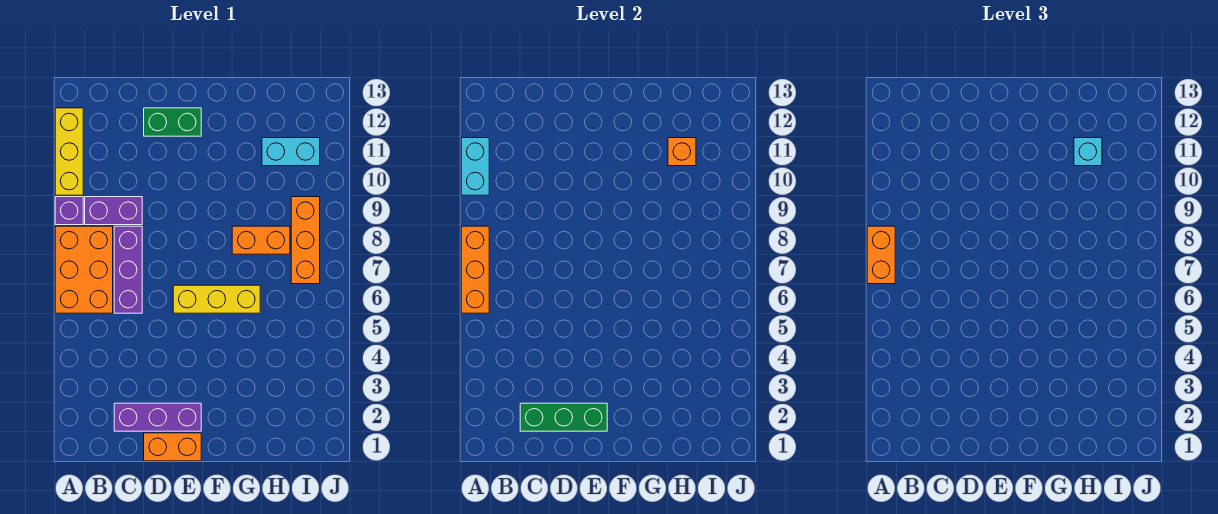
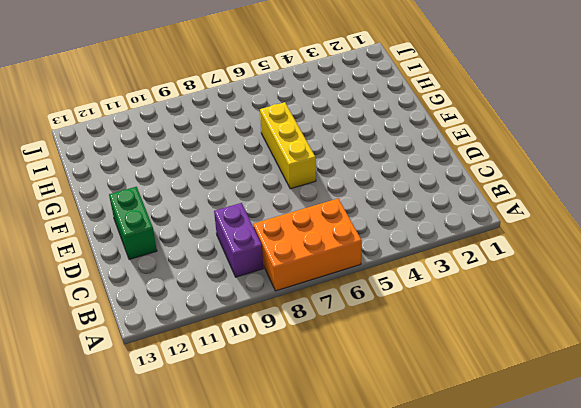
none -> purple brick A9 level 1
none -> yellow brick A10:A12 level 1
none -> purple brick C2:E2 level 1

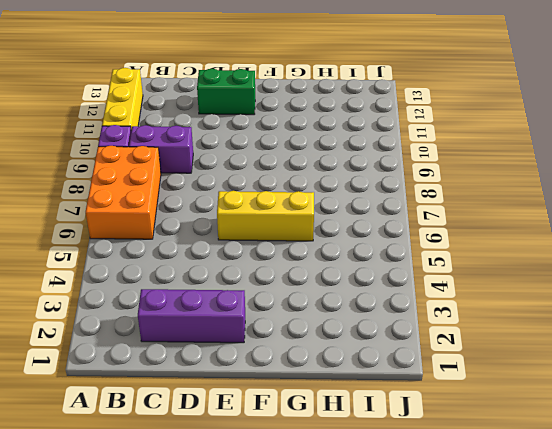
none -> purple brick C6:C8 level 1
none -> orange brick D1:E1 level 1
none -> orange brick G8:H8 level 1

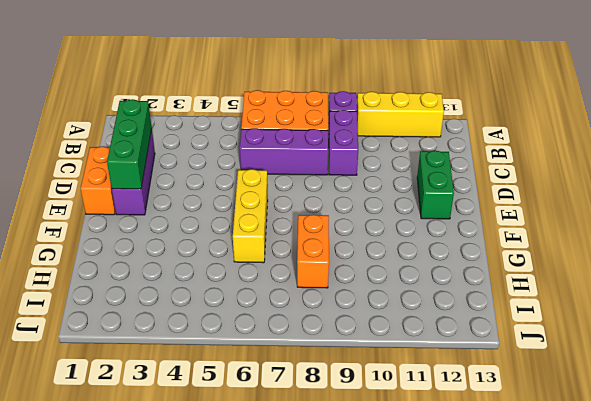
none -> cyan brick H11:I11 level 1
none -> orange brick I7:I9 level 1
none -> orange brick A6:A8 level 2

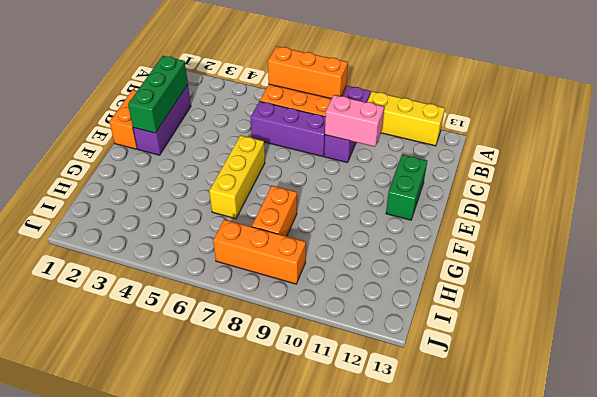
pink brick C9:C10 level 2 -> none
none -> cyan brick H11:I11 level 1
none -> cyan brick A10:A11 level 2
none -> orange brick H11 level 2

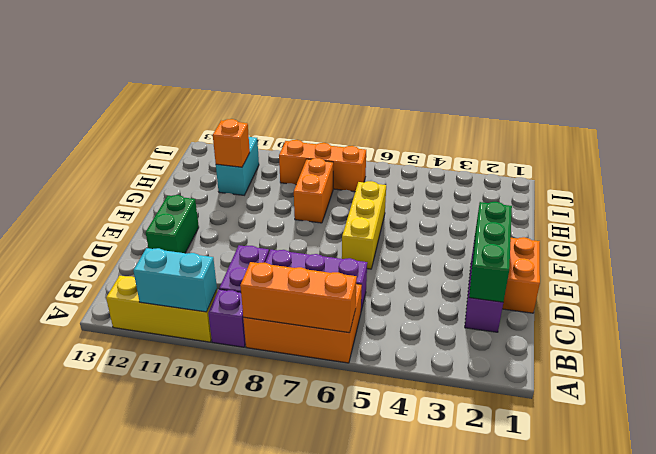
none -> orange brick A7:A8 level 3
none -> cyan brick H11 level 3

